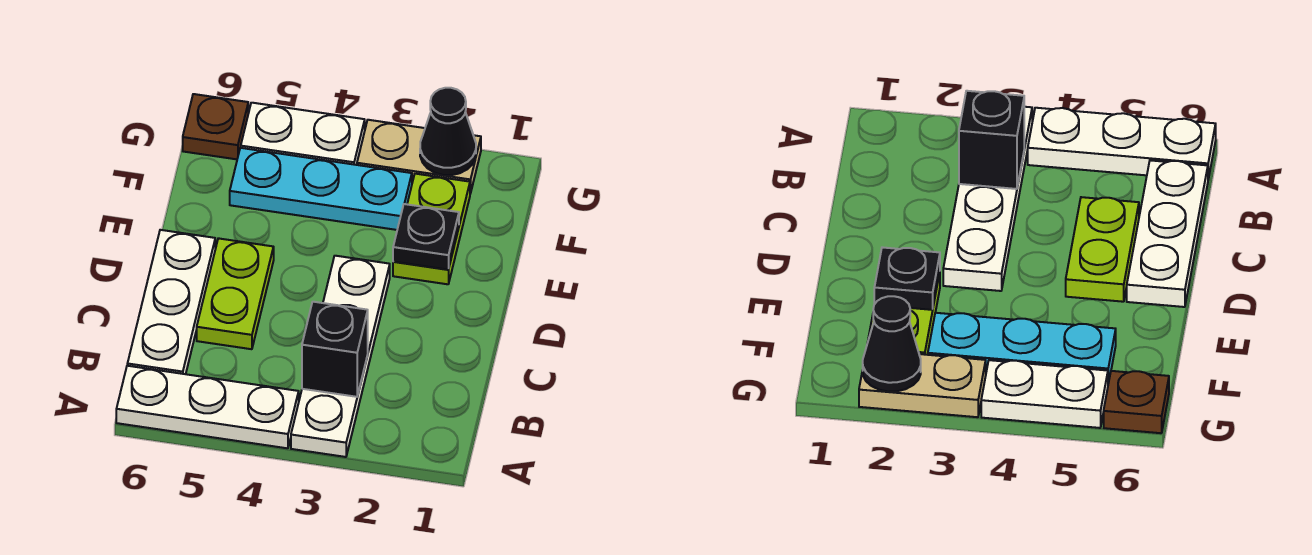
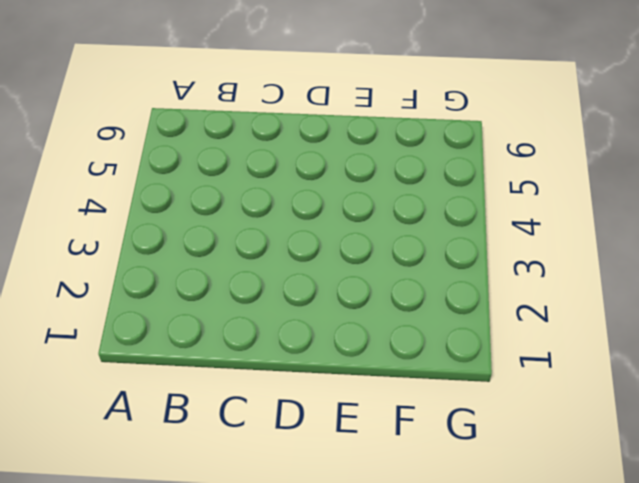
none -> white plate A3:D3 level 1
none -> white plate A4:A6 level 1
none -> white plate B6:D6 level 1

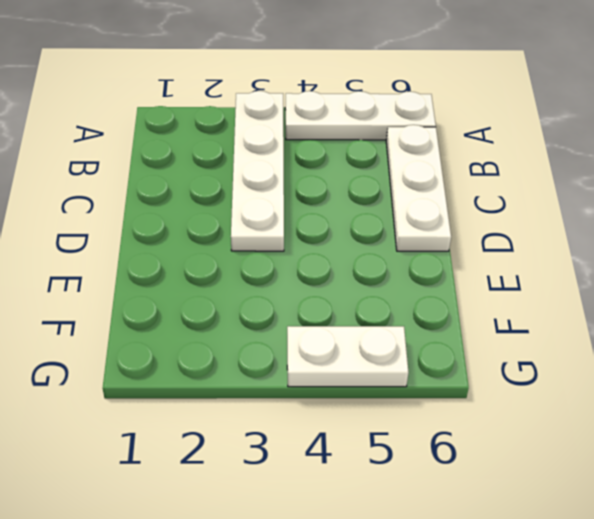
none -> lime plate C5:D5 level 1
none -> lime plate E2:F2 level 1
none -> cyan plate F3:F5 level 1

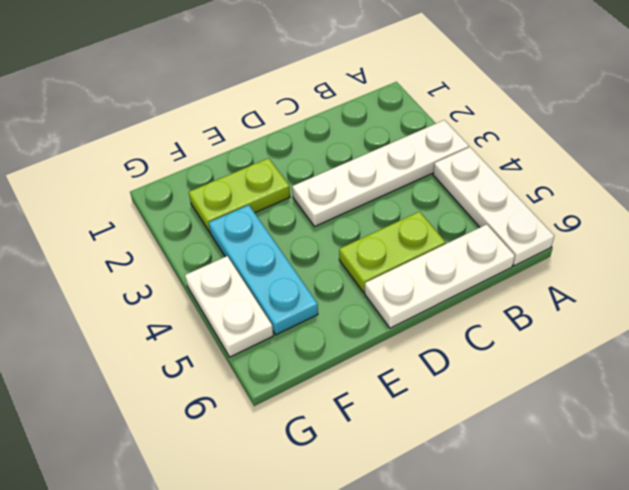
none -> tan plate G2:G3 level 1
none -> brown plate G6 level 1
none -> black brick B3 level 2

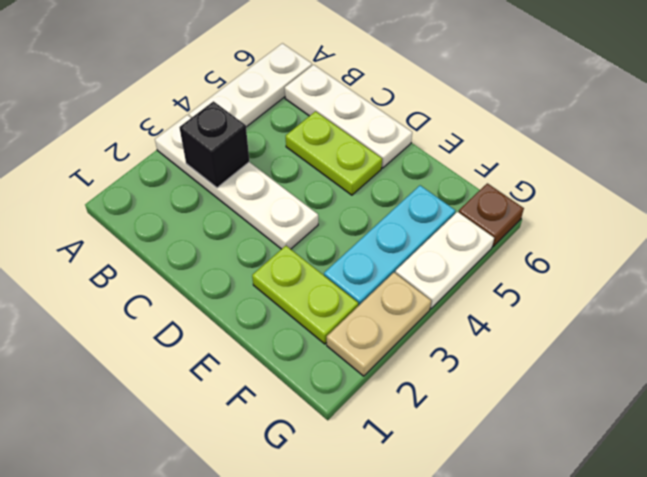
none -> black plate E2 level 2
none -> black cone G2 level 2

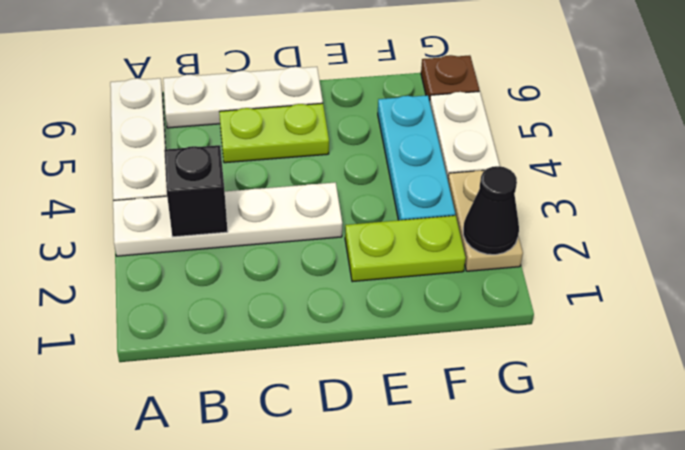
none -> black plate E2 level 2

